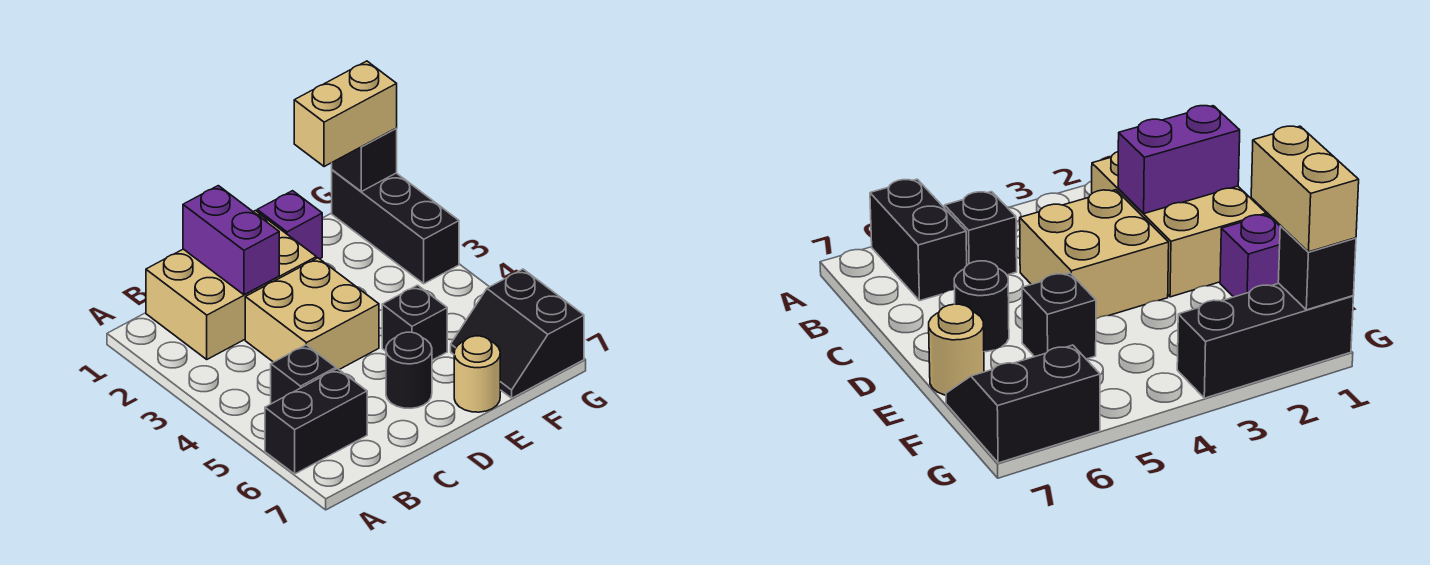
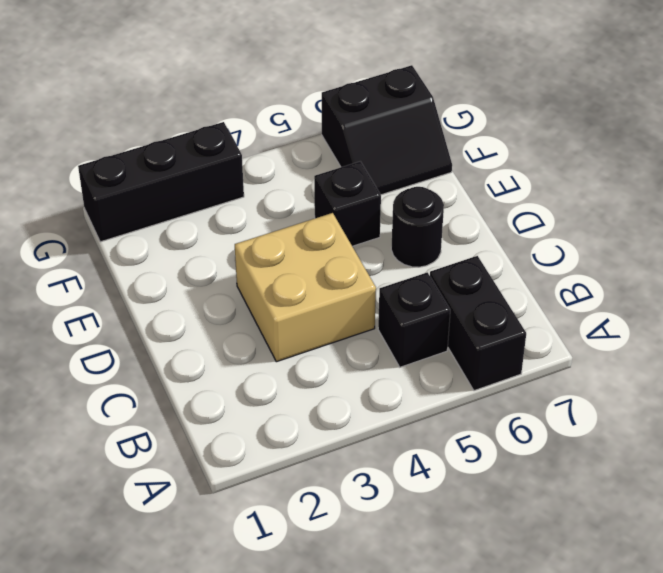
none -> tan brick B1:D2 level 1
none -> purple brick E1 level 1
none -> tan round brick E7 level 1

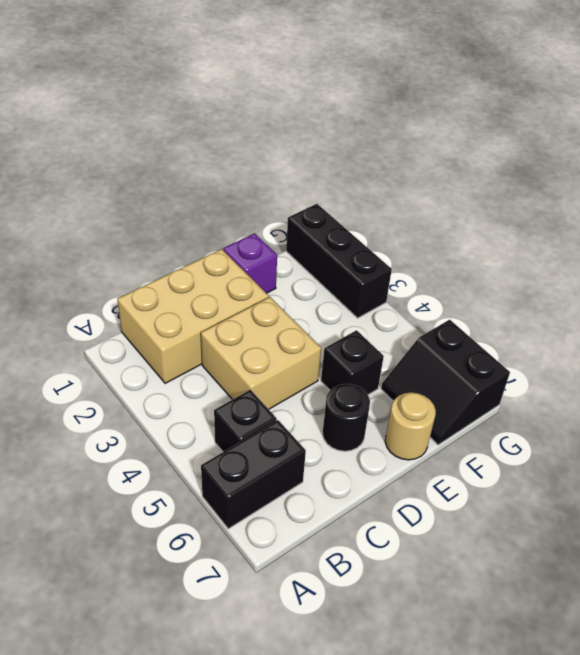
none -> purple brick C1:C2 level 2
none -> black brick G1 level 2
none -> tan brick F1:G1 level 3

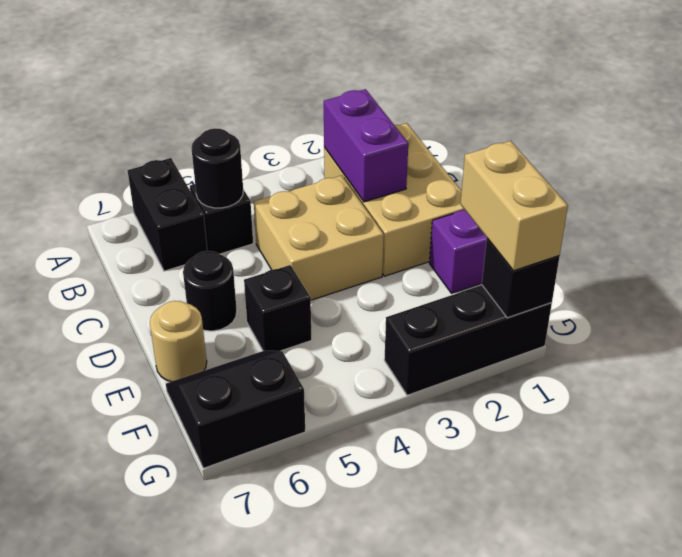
purple brick B2:C2 level 2 -> purple brick C1:C2 level 2
black round brick B5 level 2 -> none

